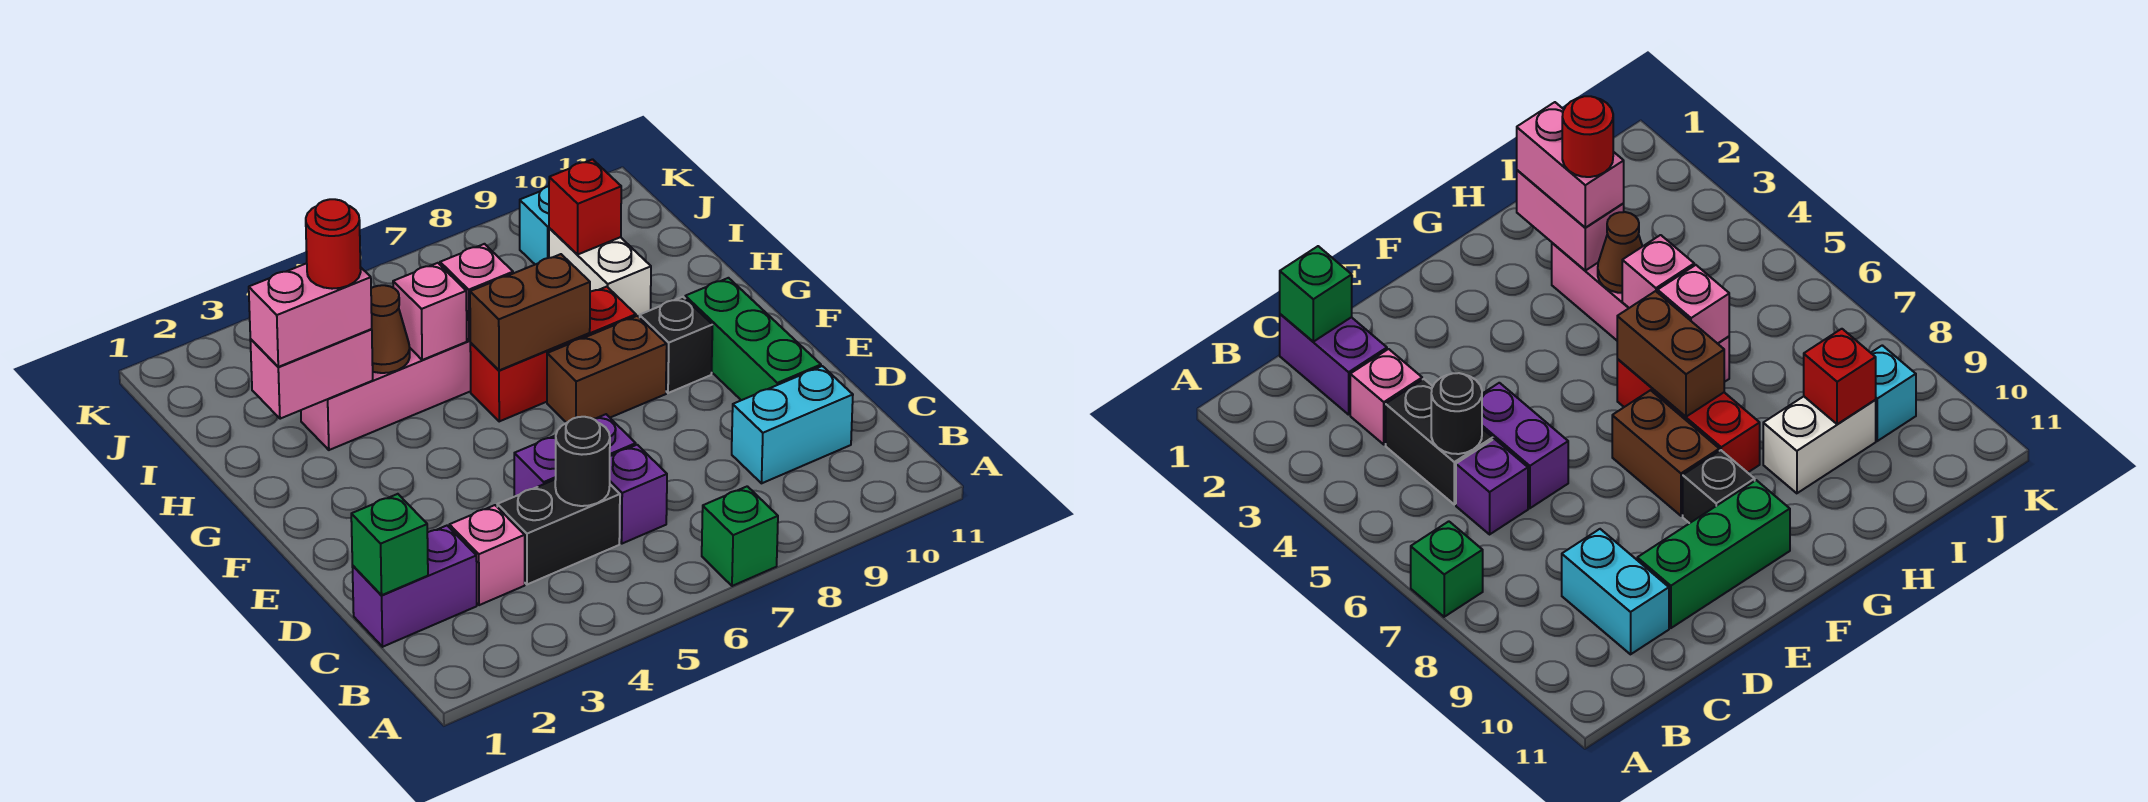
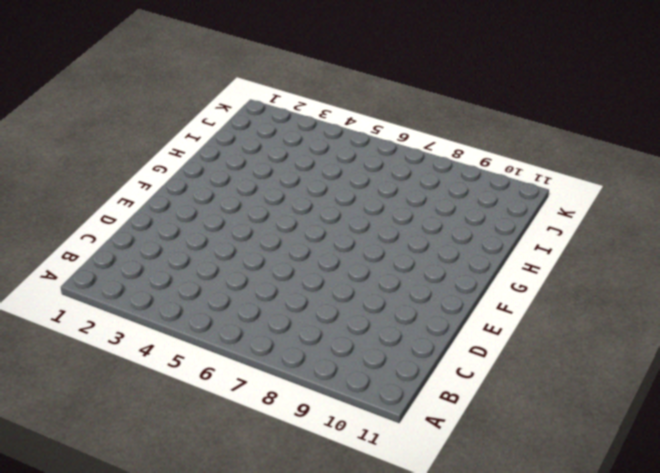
none -> green brick A7 level 1
none -> purple brick C1:C2 level 1
none -> pink brick C3 level 1

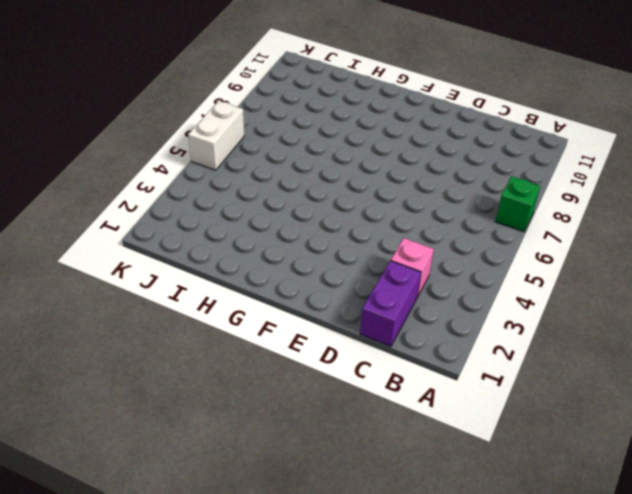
white brick K5:K6 level 1 -> white brick H9:I9 level 1
none -> black brick C4:C5 level 1
none -> purple brick C6 level 1
none -> cyan brick C9:C10 level 1

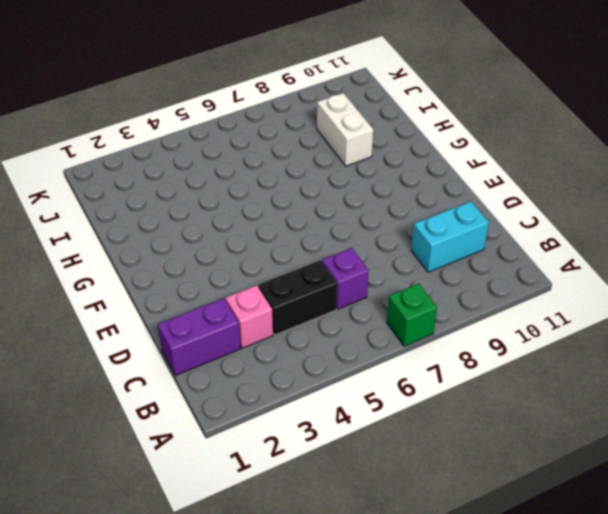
none -> purple brick D5:D6 level 1
none -> green brick D10:F10 level 1
none -> brown brick F7:F8 level 1

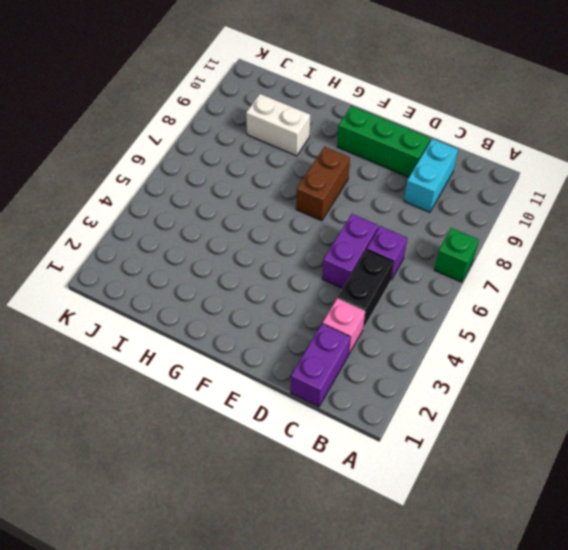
none -> black brick F9 level 1
none -> red brick G6:G8 level 1
none -> pink brick H3:H6 level 1

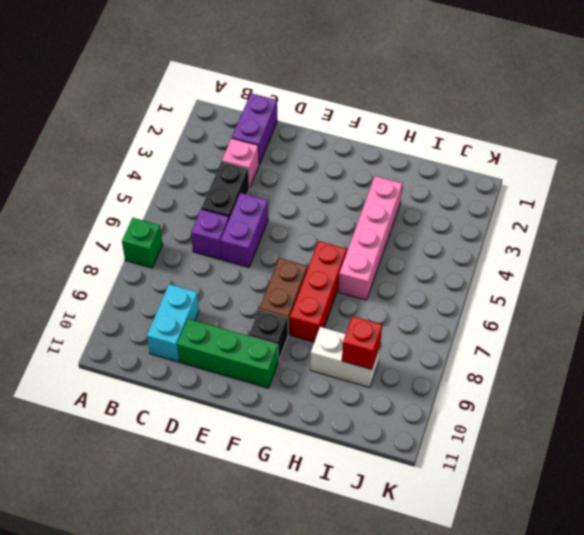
none -> cyan brick J9 level 1
none -> green brick C1 level 2
none -> black round brick C5 level 2

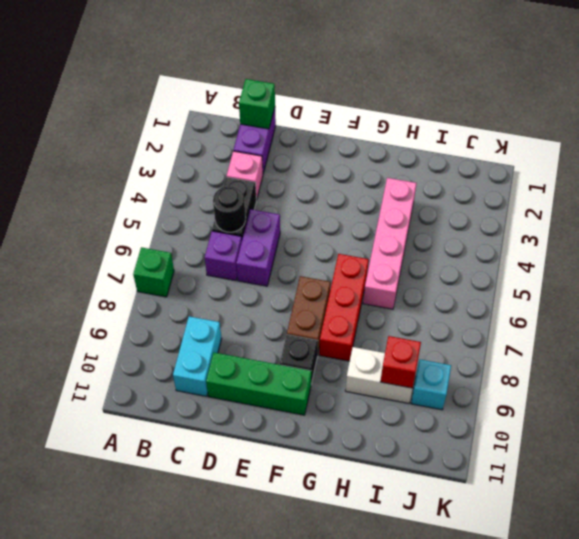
none -> brown brick G6:G7 level 2
none -> pink brick H2:H3 level 2
none -> brown cone H4 level 2

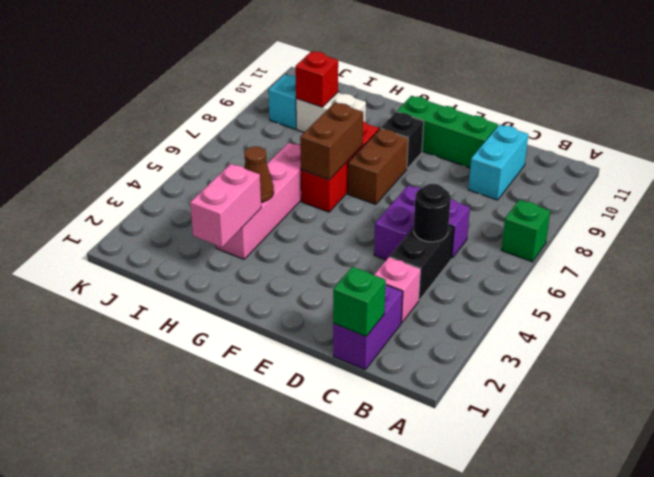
none -> pink brick H5 level 2
none -> pink brick H6 level 2
none -> pink brick H2:H3 level 3

